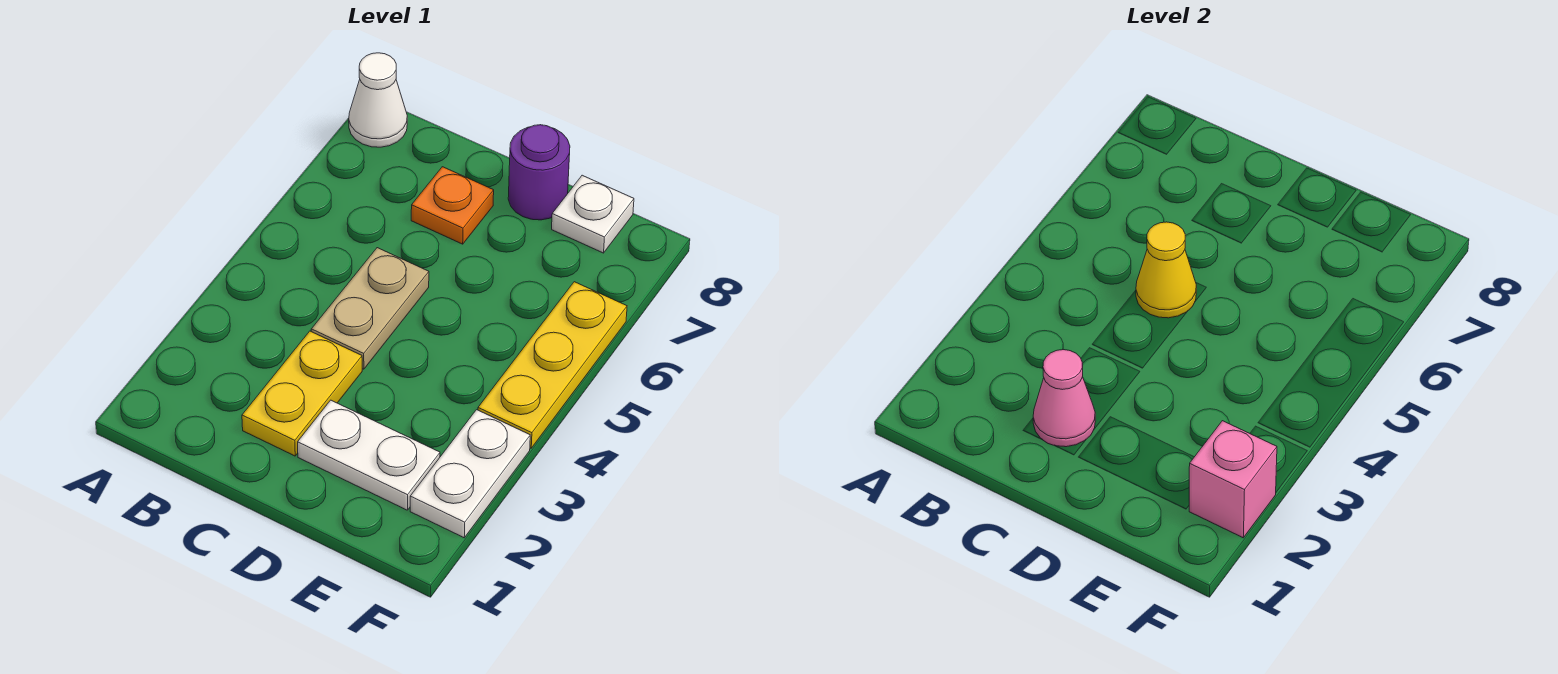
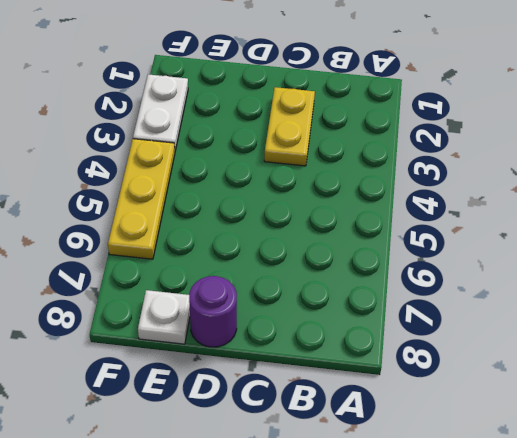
none -> white cone A8 level 1
none -> tan plate C4:C5 level 1
none -> orange plate C7 level 1

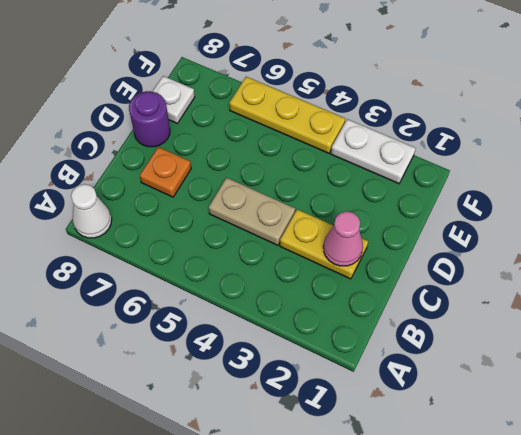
none -> white plate D2:E2 level 1
none -> yellow cone C5 level 2
none -> pink brick F2 level 2

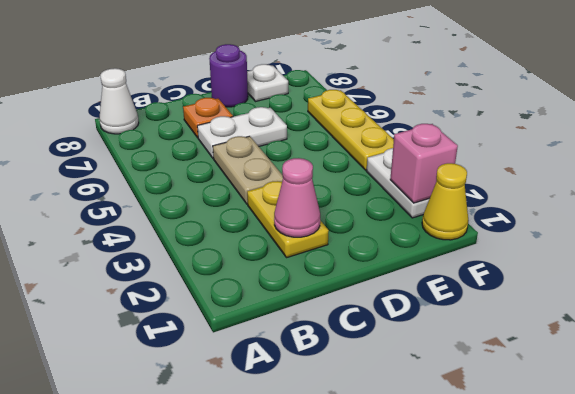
white plate C6:D6 level 1 -> white plate D2:E2 level 1
yellow cone F1 level 1 -> yellow cone C5 level 2

